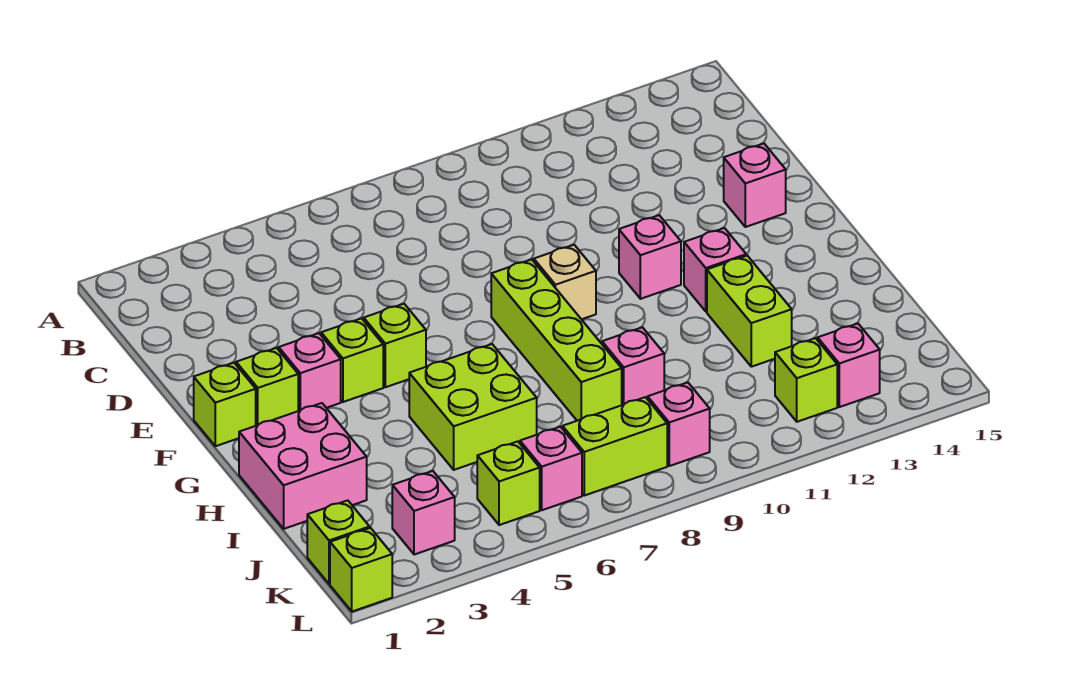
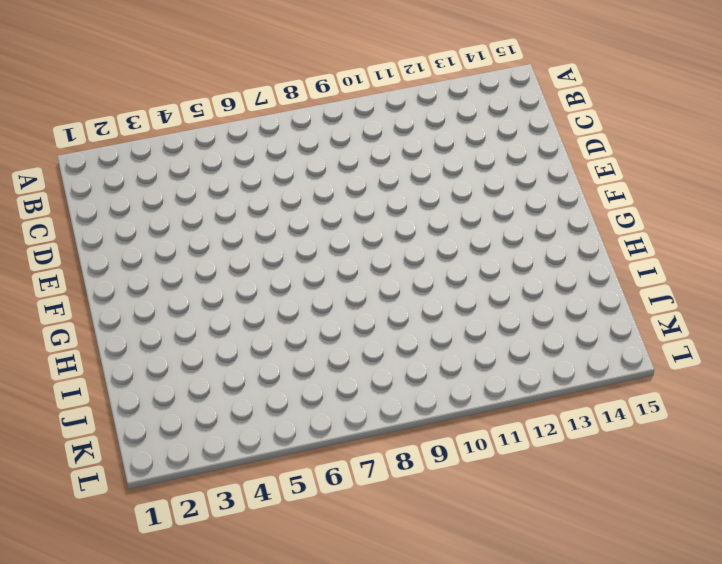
none -> pink brick E14 level 1
none -> lime brick F1 level 1
none -> lime brick F2 level 1

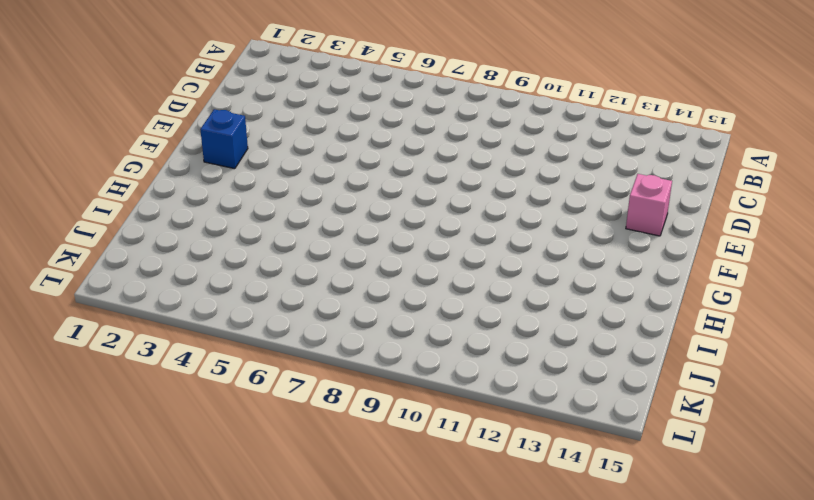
blue brick F2 level 1 -> lime brick F2 level 1
none -> lime brick F1 level 1
none -> pink brick F3 level 1
none -> lime brick F4 level 1

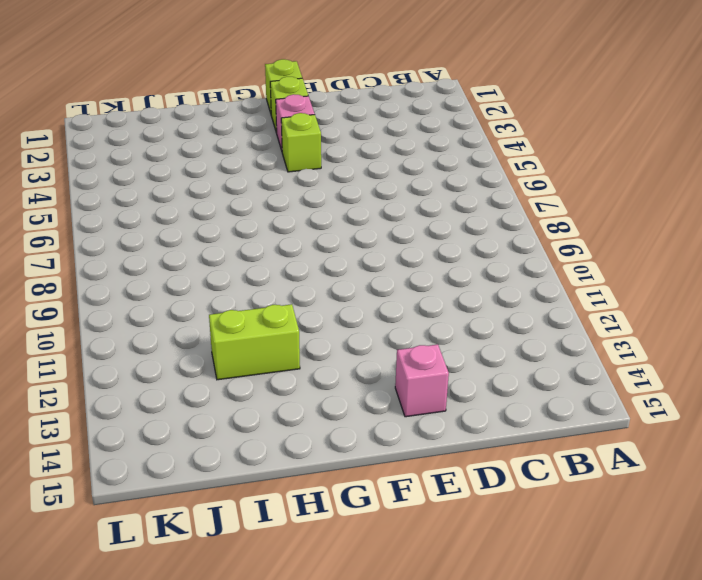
none -> lime brick F5 level 1
none -> lime brick F8:I8 level 1
none -> tan brick F9 level 1

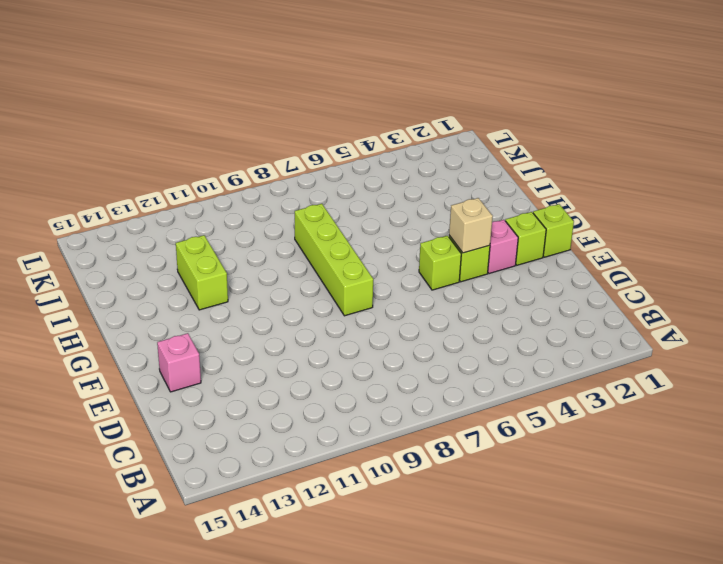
tan brick F4 level 2 -> tan brick F9 level 1
none -> pink brick F11 level 1
none -> pink brick G12 level 1
none -> pink brick H1:I2 level 1

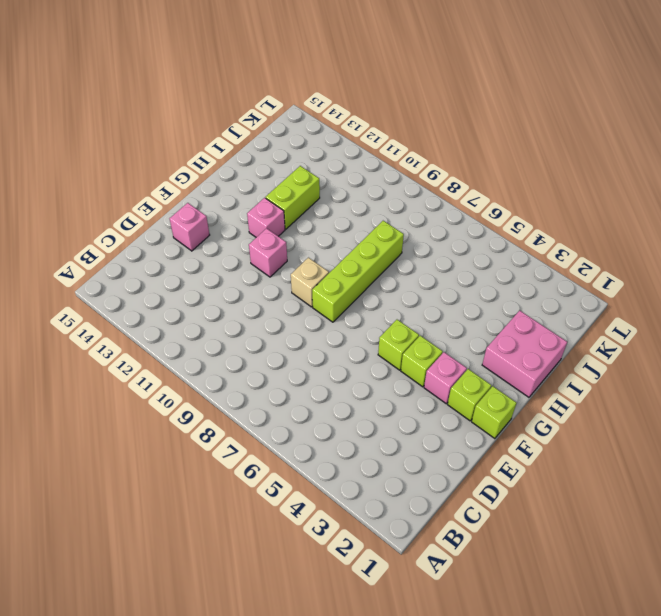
none -> lime brick H5:I6 level 1
none -> pink brick I9 level 1
none -> lime brick K1 level 1

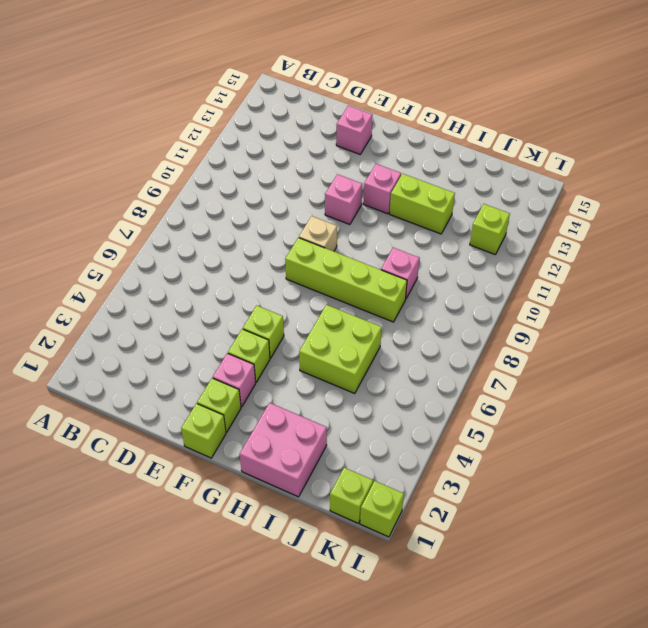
none -> pink brick K3 level 1
none -> lime brick K5 level 1
none -> pink brick K6 level 1

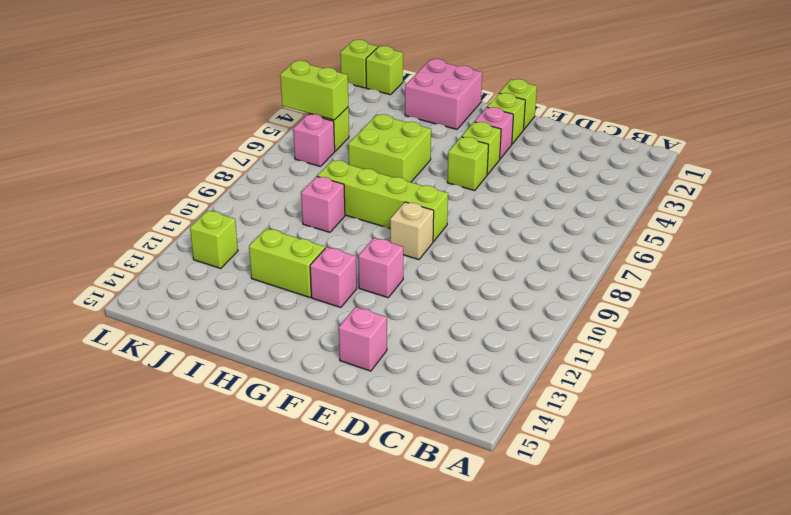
lime brick K5:L5 level 2 -> lime brick K7:K8 level 1
none -> pink brick K3 level 1
none -> pink brick K9 level 1
none -> pink brick K13 level 1

